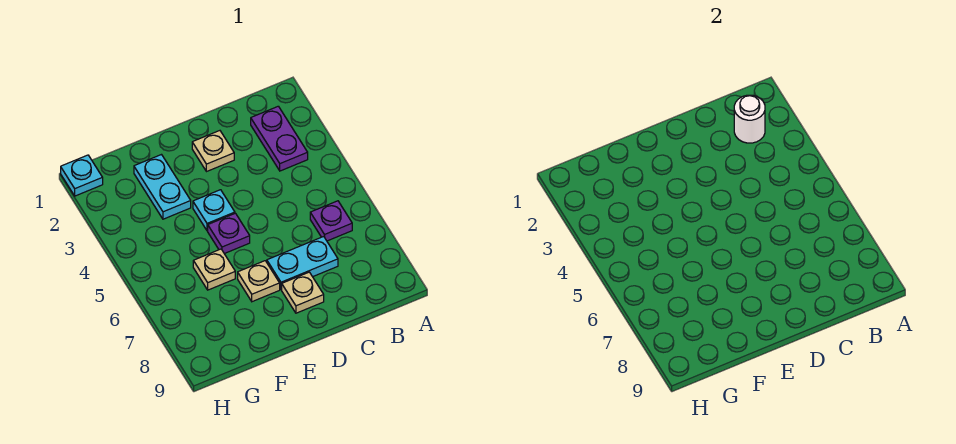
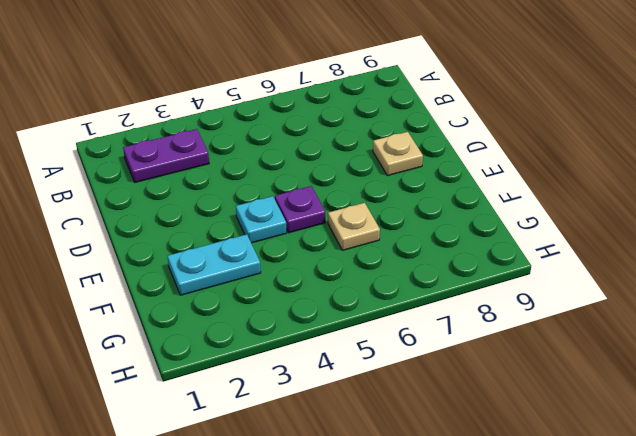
none -> purple plate B6 level 1
none -> cyan plate C7:D7 level 1
none -> tan plate D2 level 1

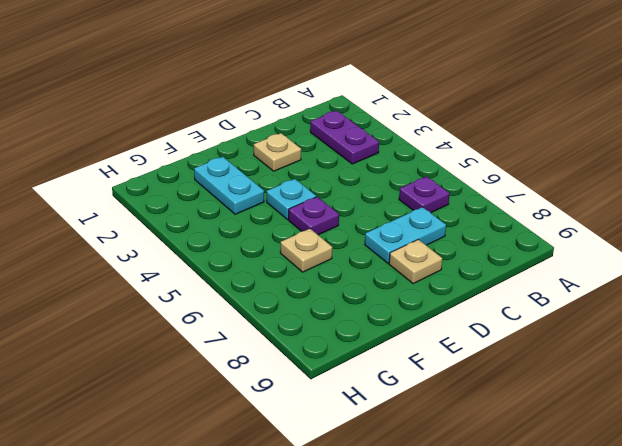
none -> tan plate E7 level 1
none -> cyan plate H1 level 1
none -> white round brick B2 level 2

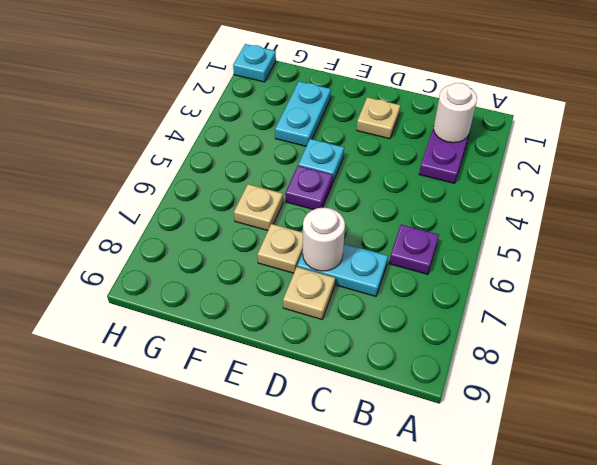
white round brick D7 level 2 -> none

